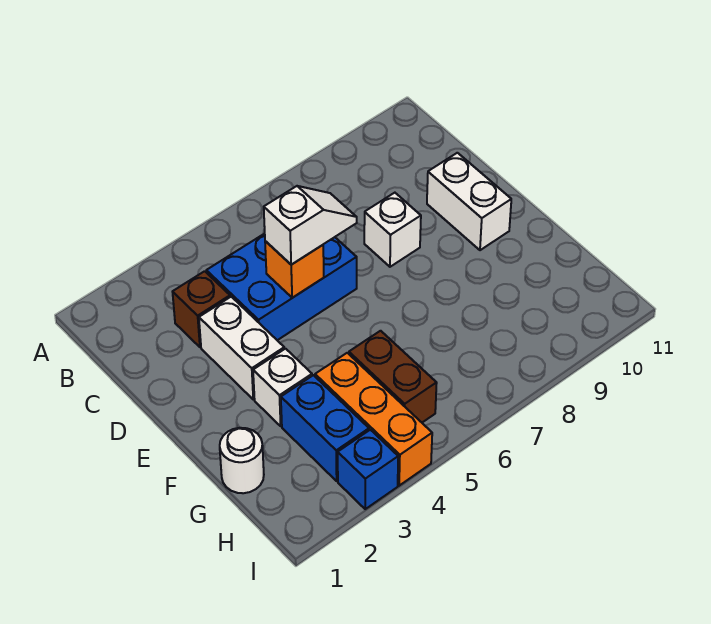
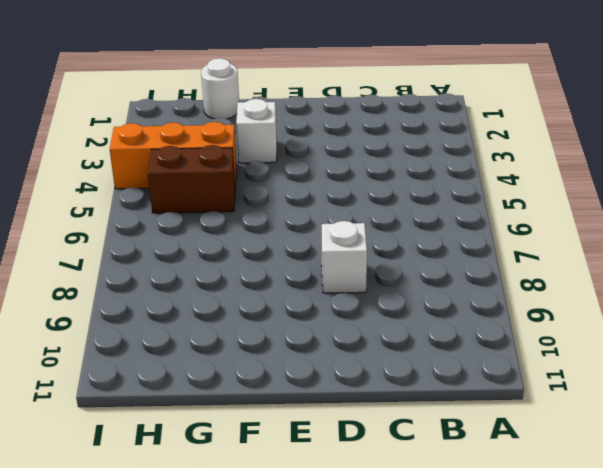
none -> brown brick C3 level 1
none -> blue brick C4:D6 level 1
none -> white brick D3:E3 level 1

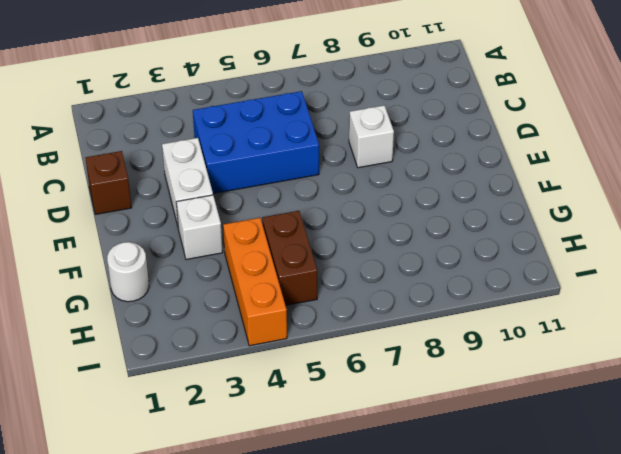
brown brick D1 level 1 -> brown brick C3 level 1
none -> white brick D10:E10 level 1
none -> blue brick G3:H3 level 1
none -> blue brick I3 level 1

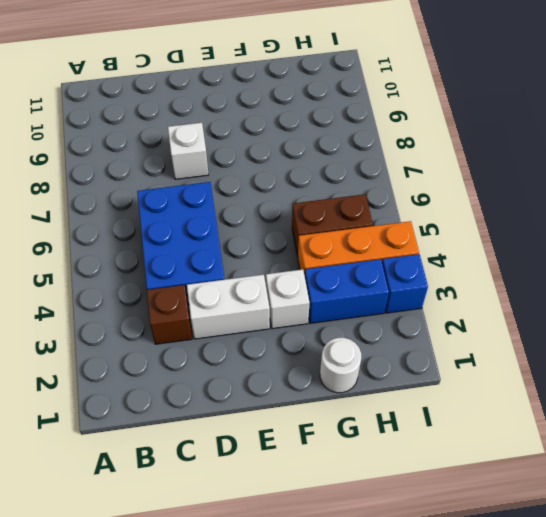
none -> white brick D10:E10 level 1
none -> orange brick D5 level 2
none -> white slope D5:D6 level 3 top 5

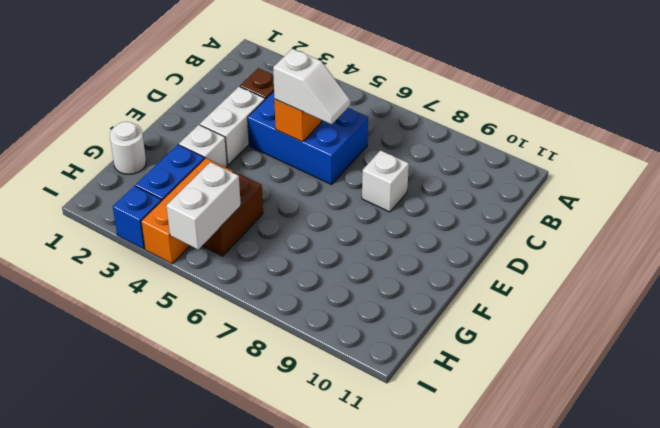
white brick H5:I5 level 2 -> white brick D10:E10 level 1

